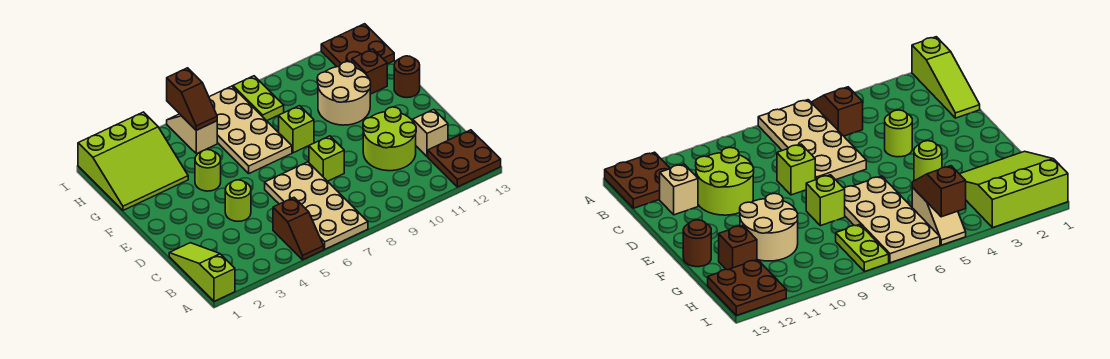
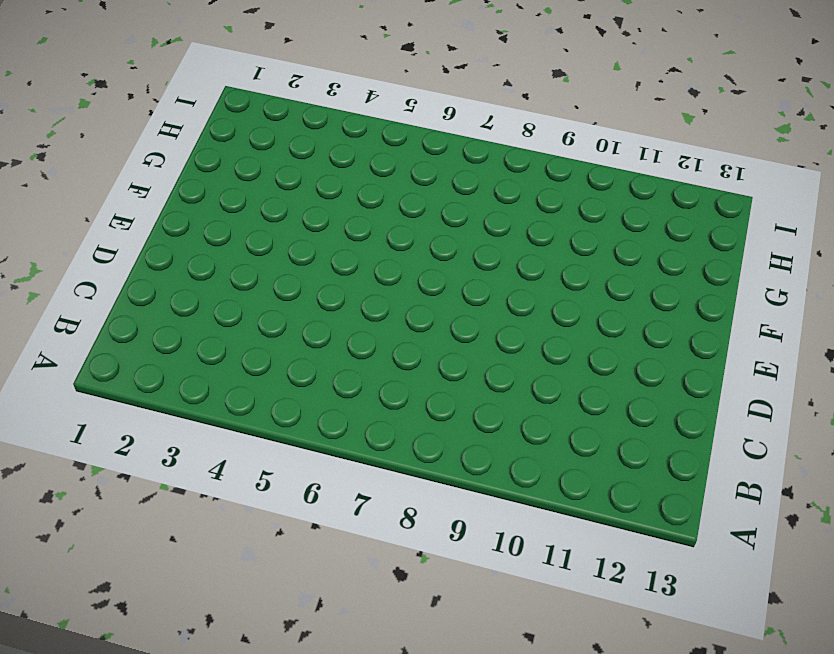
none -> lime slope A1:C1 level 1 top A
none -> brown slope A5:B5 level 1 top B
none -> tan plate A6:D7 level 1

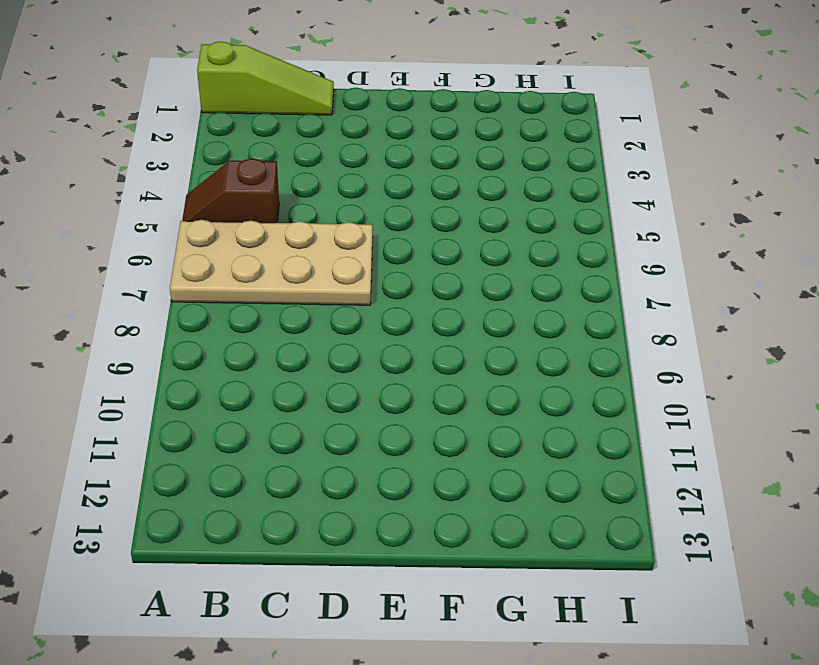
none -> brown plate A12:B13 level 1
none -> lime round brick C10:D11 level 1
none -> tan brick C12 level 1

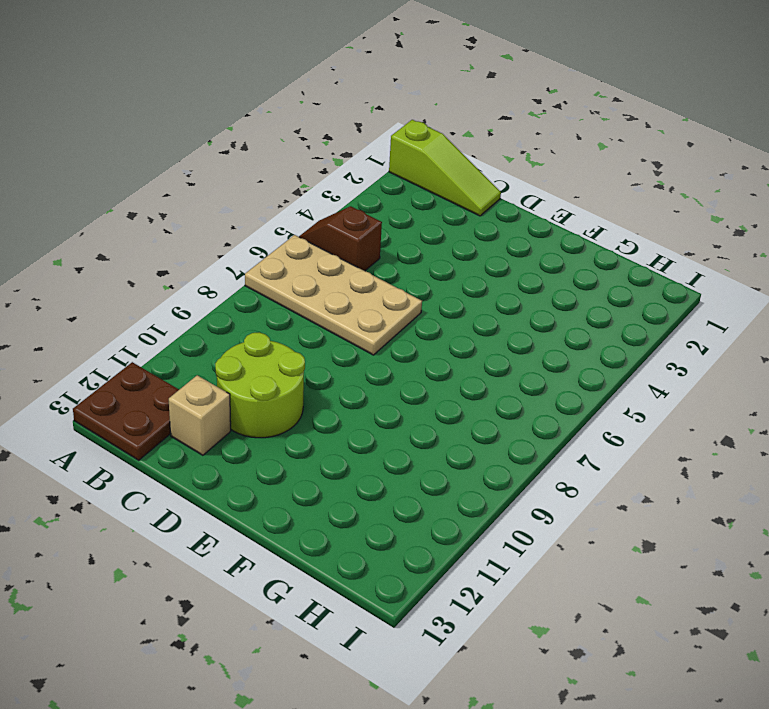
none -> lime round brick D4 level 1
none -> lime brick D8 level 1
none -> lime round brick F4 level 1

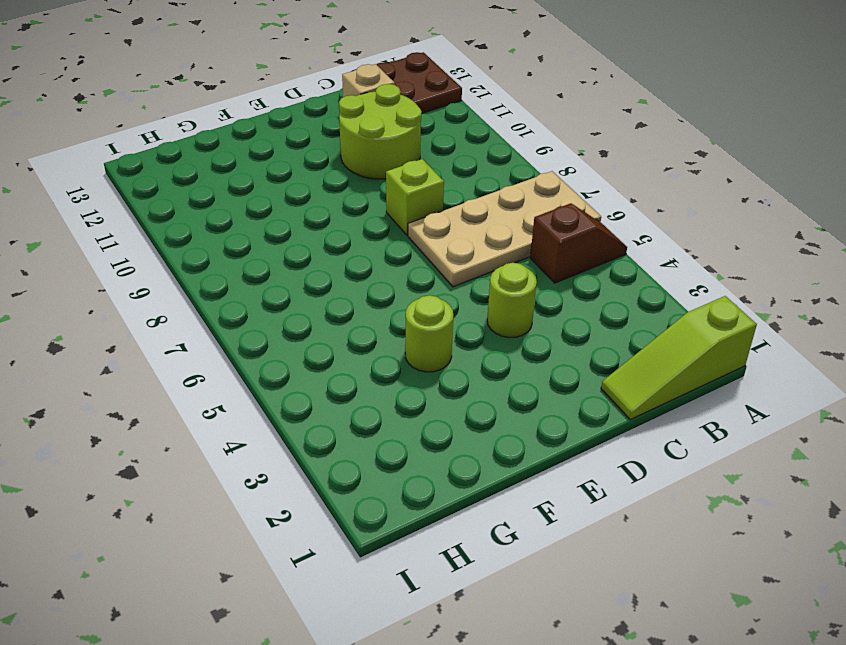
none -> tan plate F6:I7 level 1
none -> lime brick F8 level 1
none -> tan round brick F10:G11 level 1

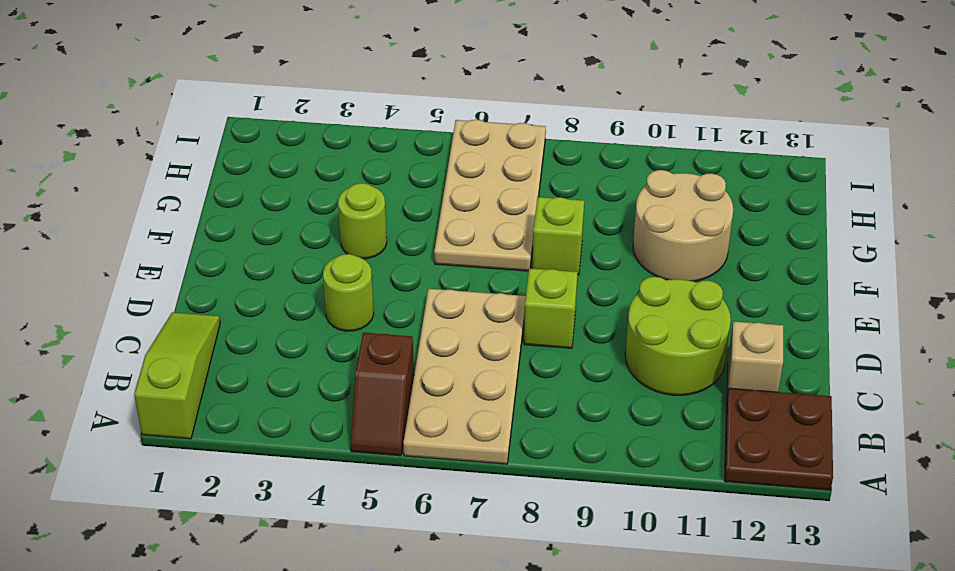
none -> brown round brick F13 level 1
none -> lime slope G1:I3 level 1 top I
none -> brown brick G12 level 1

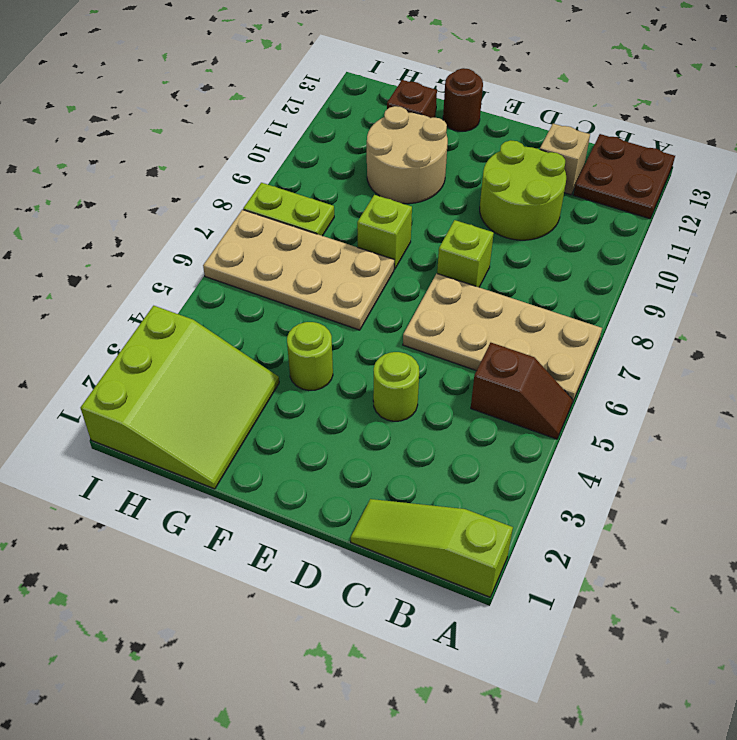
none -> tan slope H5:I5 level 1 top H
none -> brown plate H12:I13 level 1
none -> brown slope H5:I5 level 2 top I

